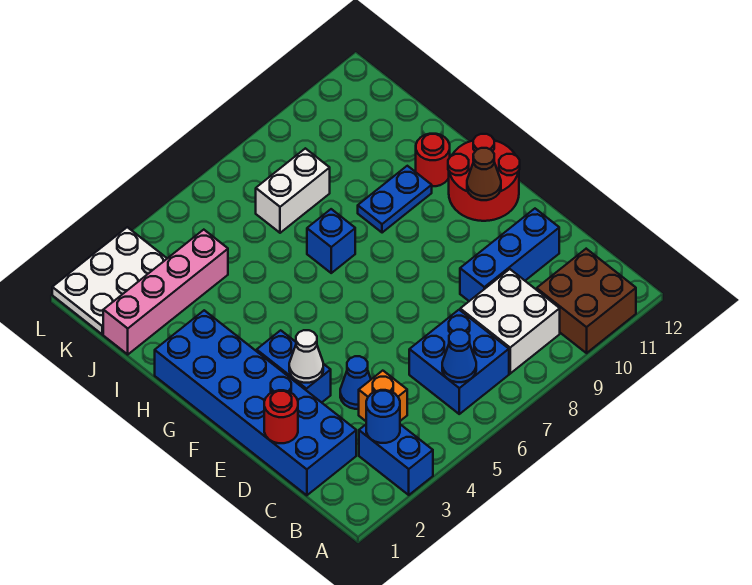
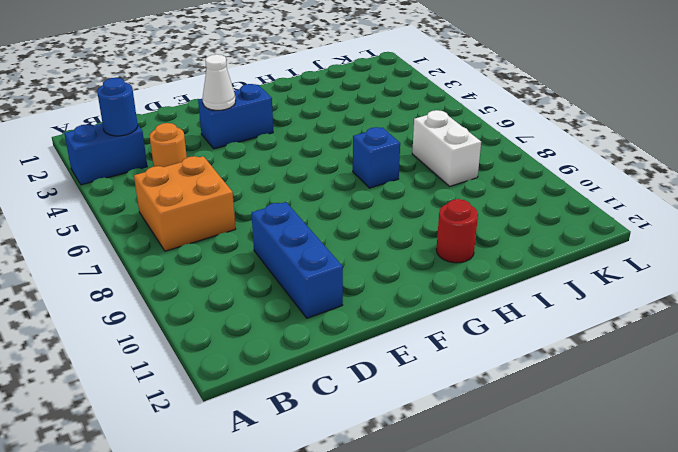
orange brick B6:C7 level 1 -> blue brick B6:C7 level 1
orange round brick C4 level 1 -> orange brick C4 level 1
none -> brown brick A10:B11 level 1
none -> white brick B8:C9 level 1
none -> blue brick C1:H2 level 1

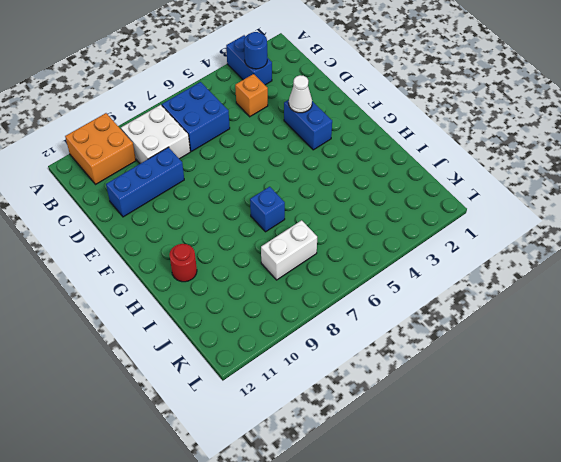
orange brick A10:B11 level 1 -> brown brick A10:B11 level 1
none -> blue brick C1:H2 level 1
none -> blue cone D4 level 1
none -> red round brick F11:G12 level 1

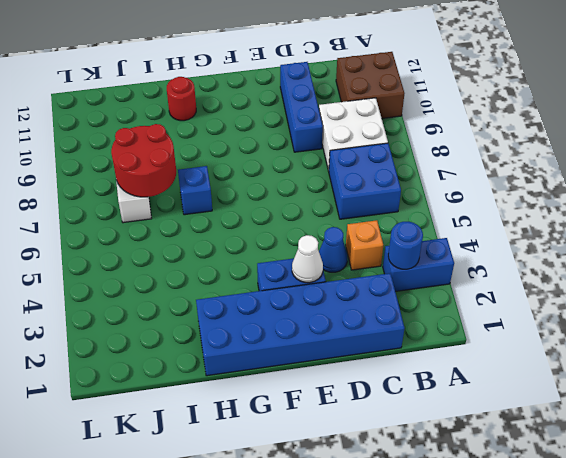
red round brick I7:J8 level 2 -> red round brick F11:G12 level 1
none -> blue plate H9:H10 level 1
none -> pink brick J1:J4 level 1
none -> white plate K1:L3 level 1

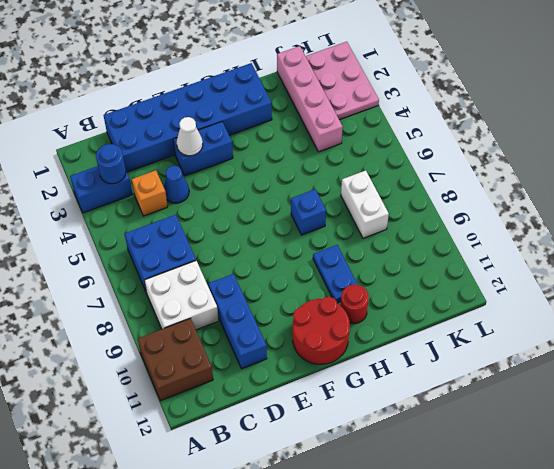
pink plate K1:L3 level 1 -> white plate K1:L3 level 1
none -> blue cone B6 level 2
none -> red round brick D1 level 2
none -> brown cone F11 level 2

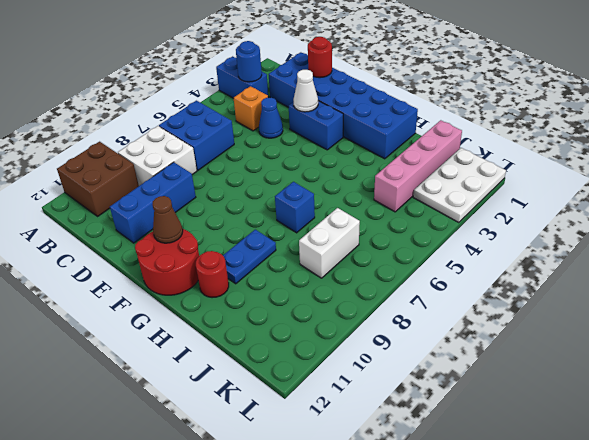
none -> blue cone B6 level 2

